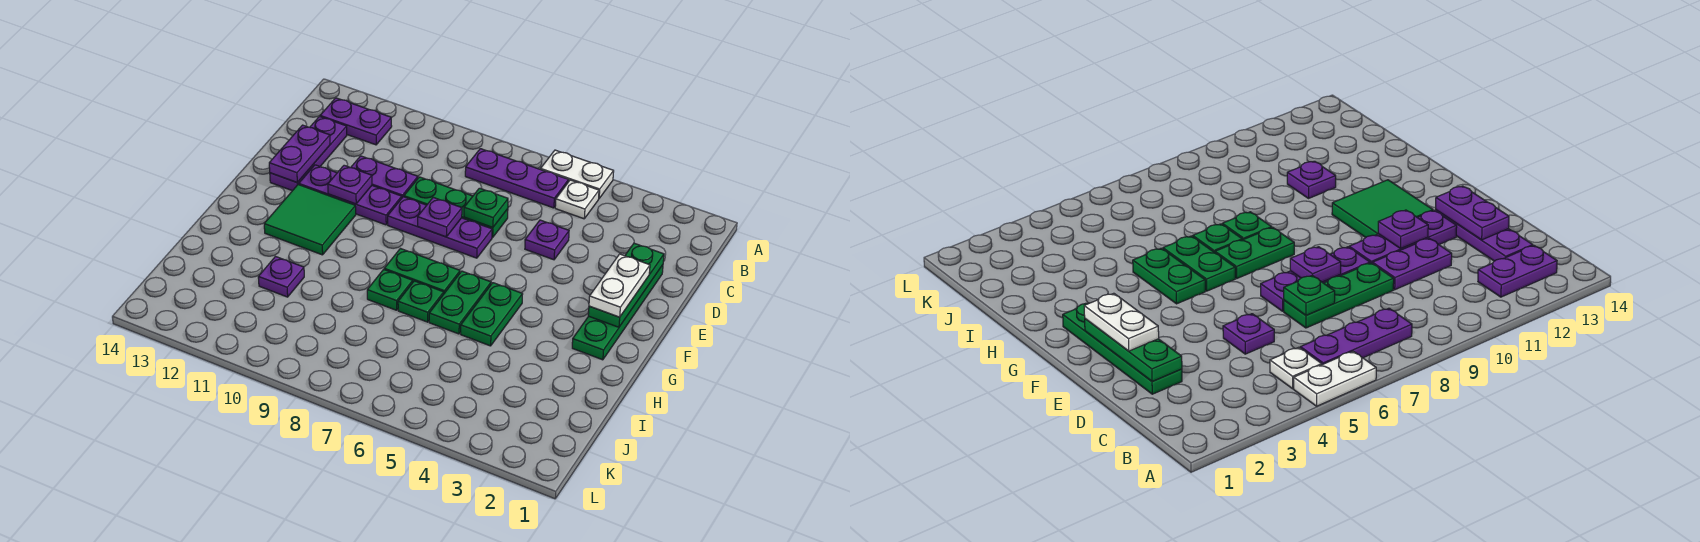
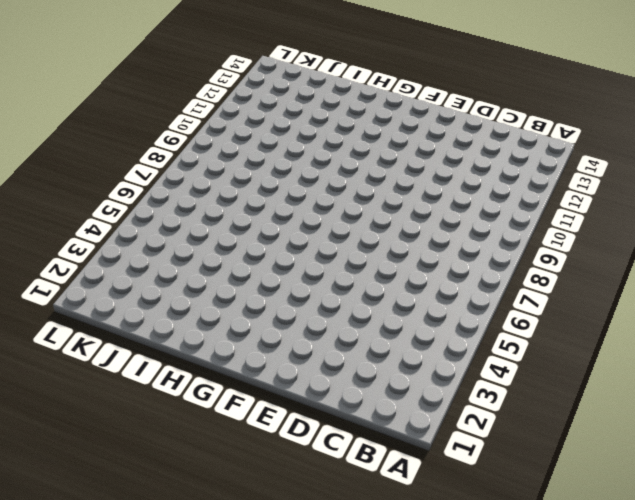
none -> white plate A5:A6 level 1
none -> white plate B5 level 1
none -> purple plate B6:B8 level 1

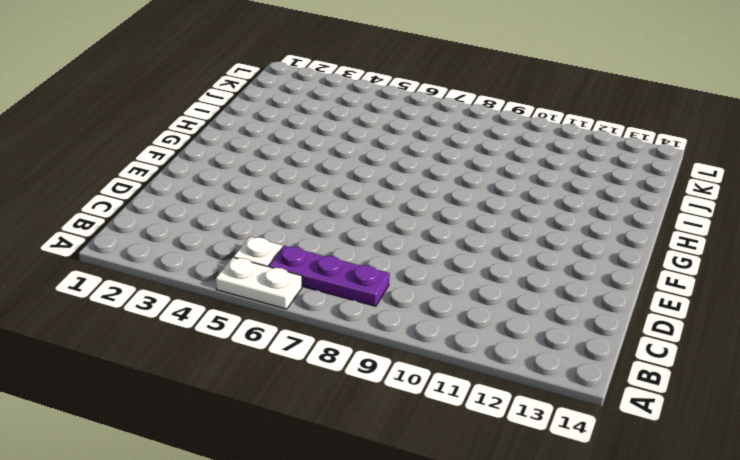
none -> purple plate B12:B13 level 1
none -> purple plate C13:E13 level 1
none -> green plate D2:G2 level 1

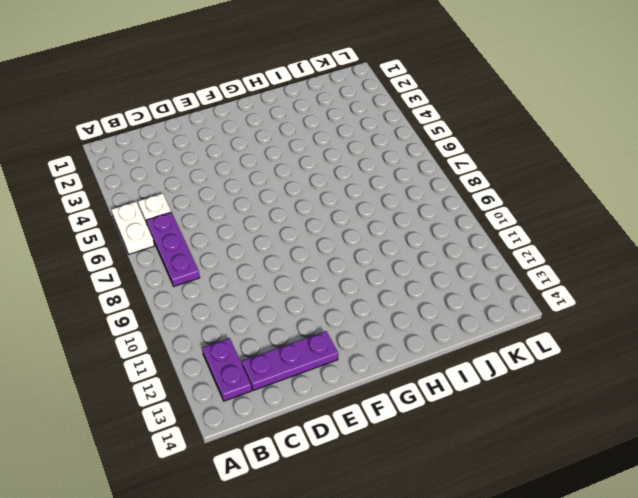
none -> green plate D2:G2 level 1
none -> purple plate D5 level 1
none -> green plate D7:D9 level 1

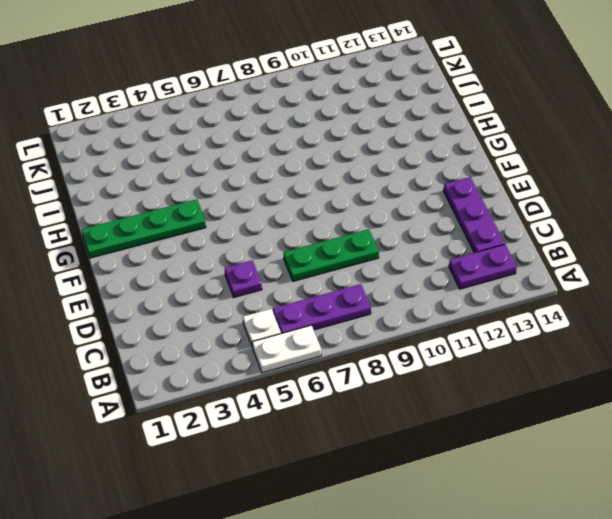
green plate G1:G4 level 1 -> green plate D2:G2 level 1
none -> purple plate D10:D11 level 1
none -> purple plate E7:E9 level 1
none -> purple plate E10:E12 level 1

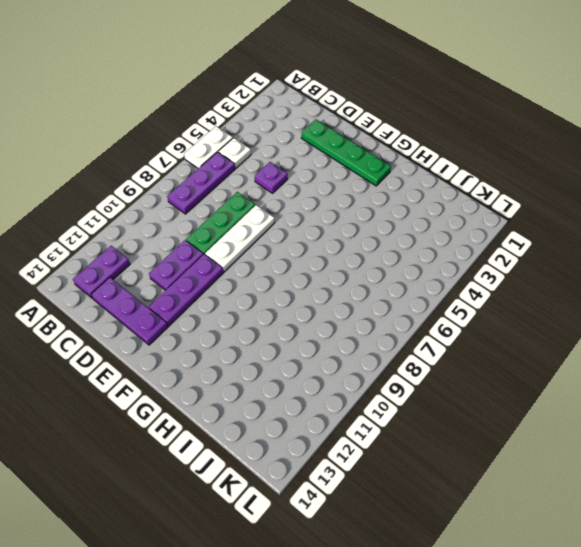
white plate E7:E9 level 1 -> purple plate E7:E9 level 1
none -> green tile F11:G12 level 1
none -> green plate G5:H5 level 1
none -> green plate G6:H6 level 1

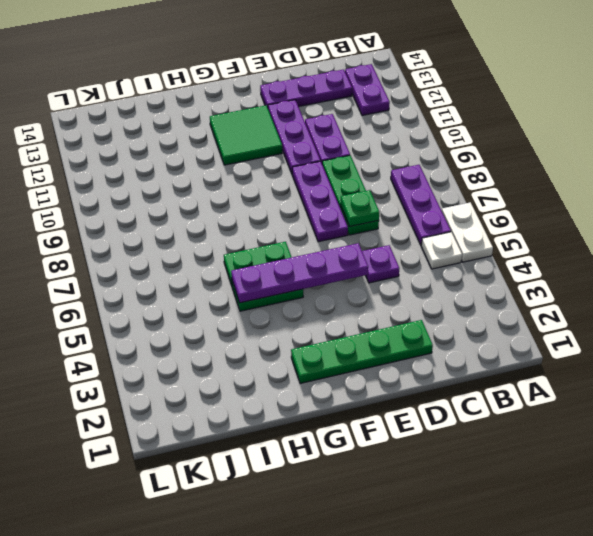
purple plate E5:H5 level 2 -> none
none -> green plate G7:G8 level 1
none -> green plate H7 level 1
none -> green plate H8 level 1

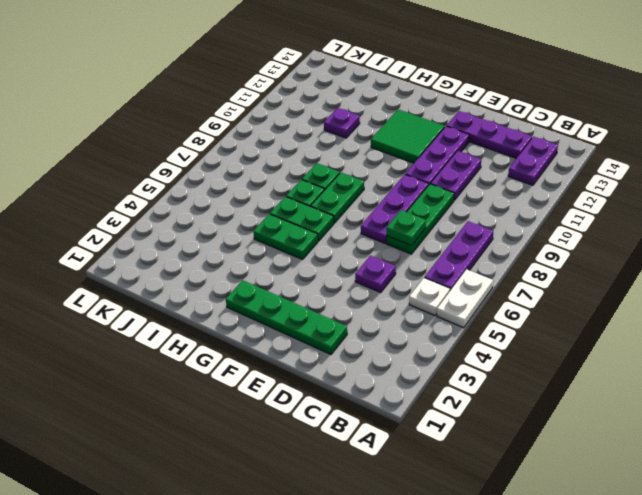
none -> green plate D2:F2 level 2
none -> purple plate D13:E13 level 2
none -> purple plate E8 level 2

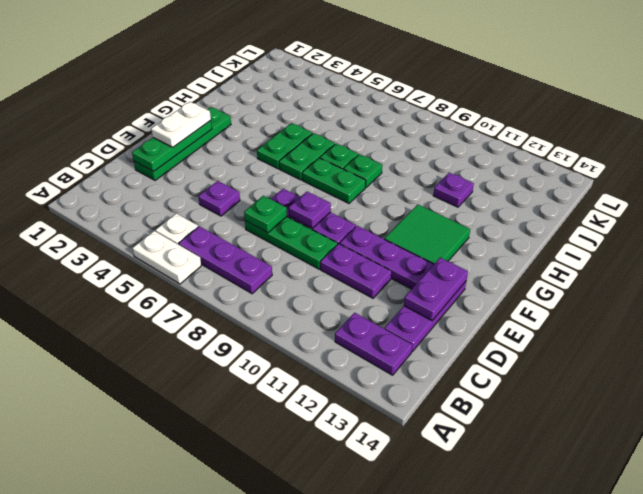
none -> purple plate E11 level 2

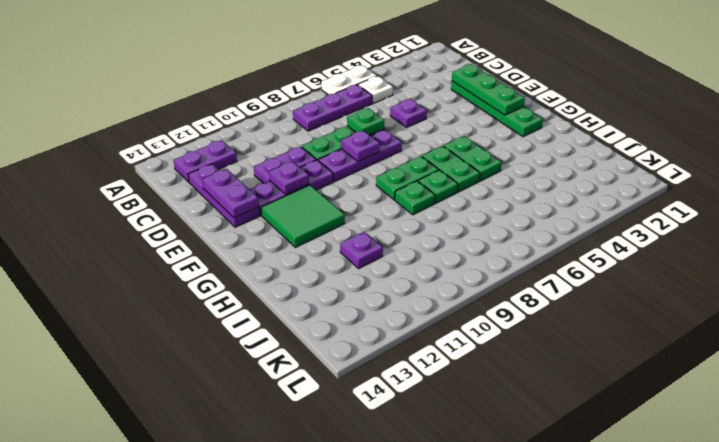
none -> white plate E2:F2 level 3

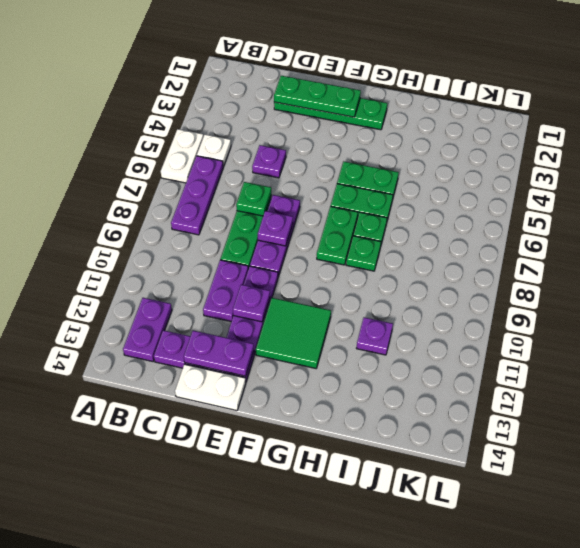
white plate D14:E14 level 1 -> white plate E2:F2 level 3

